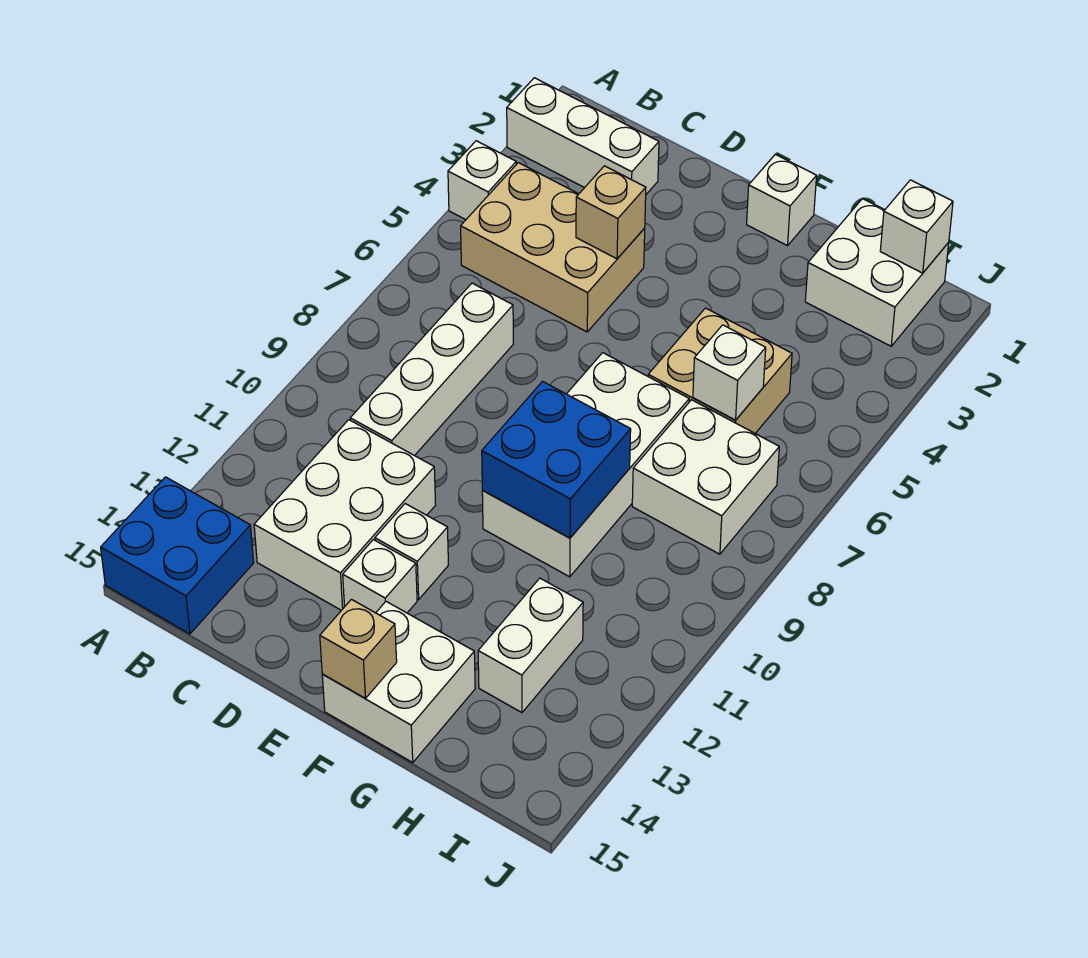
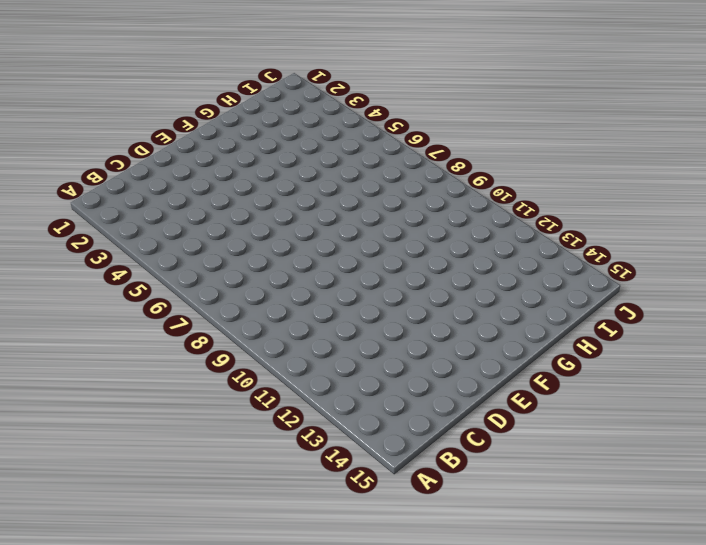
none -> white brick A2:C2 level 1
none -> white brick A4 level 1
none -> blue brick A14:B15 level 1

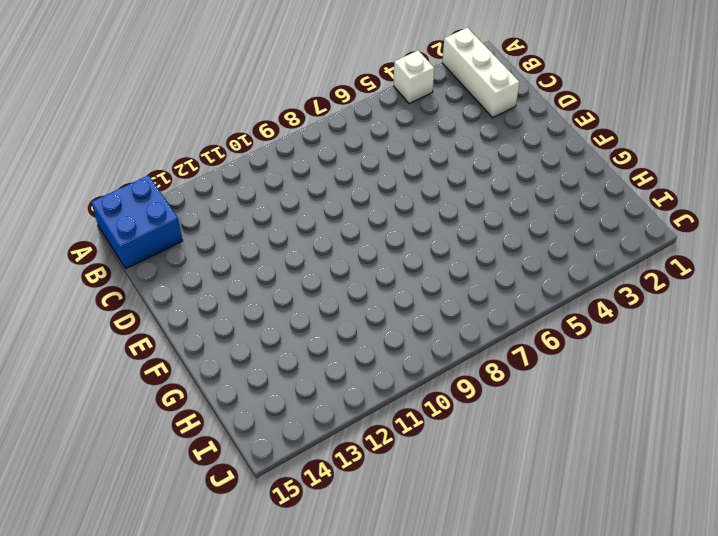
none -> tan brick B4:D5 level 1
none -> white brick C7:C10 level 1
none -> white brick C11:D13 level 1

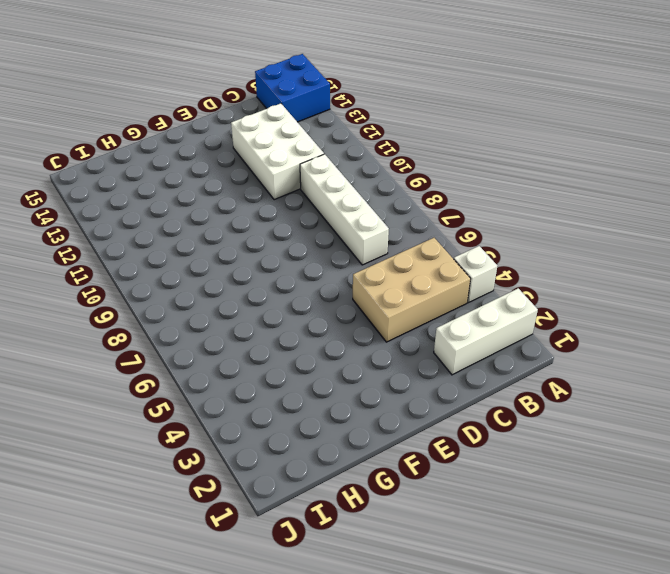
none -> white brick E12 level 1
none -> white brick E13 level 1
none -> white brick F1 level 1

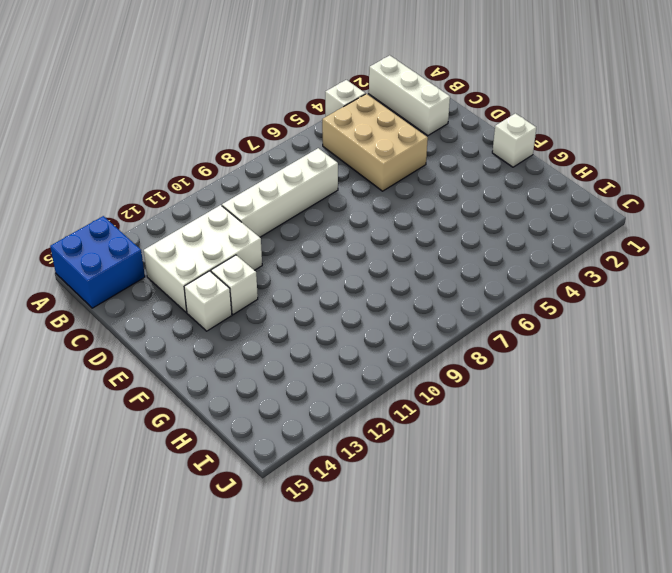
none -> white brick F7:G10 level 1
none -> white brick F14:G15 level 1
none -> tan brick G5:H6 level 1

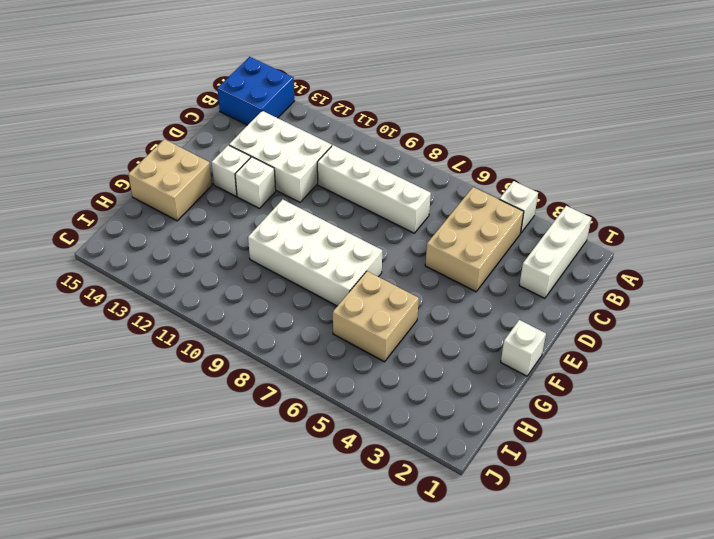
tan brick F14:G15 level 1 -> white brick F14:G15 level 1
none -> white brick H1:I2 level 1
none -> white brick H7:I8 level 1
none -> white brick H12:H13 level 1

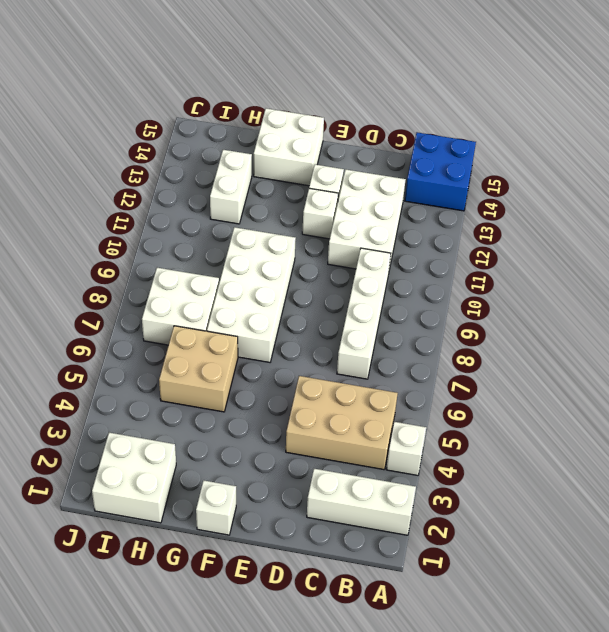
none -> tan brick D4 level 2
none -> blue brick F9:G10 level 2
none -> tan brick F15 level 2

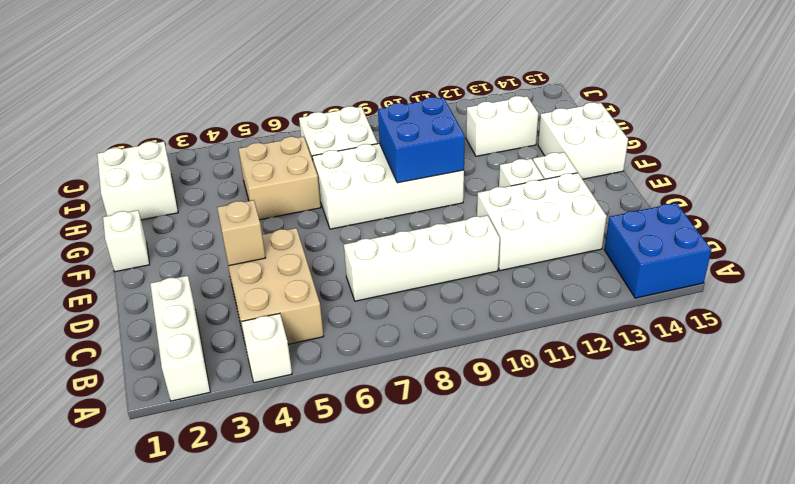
none -> tan brick F15 level 2
none -> white brick H6 level 2
none -> white brick I1 level 2

